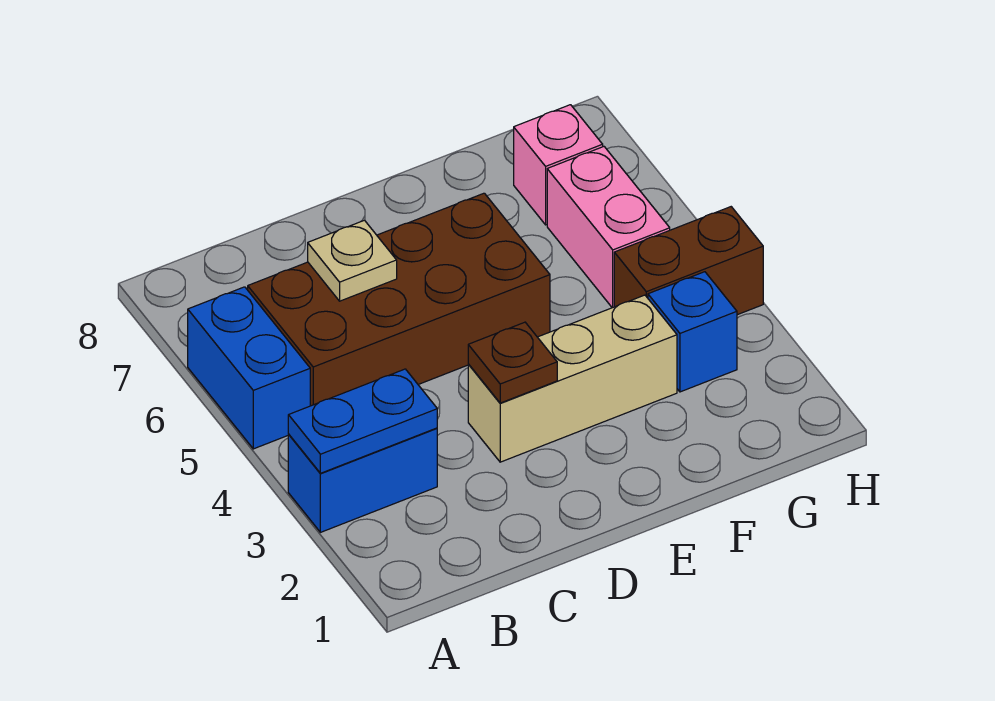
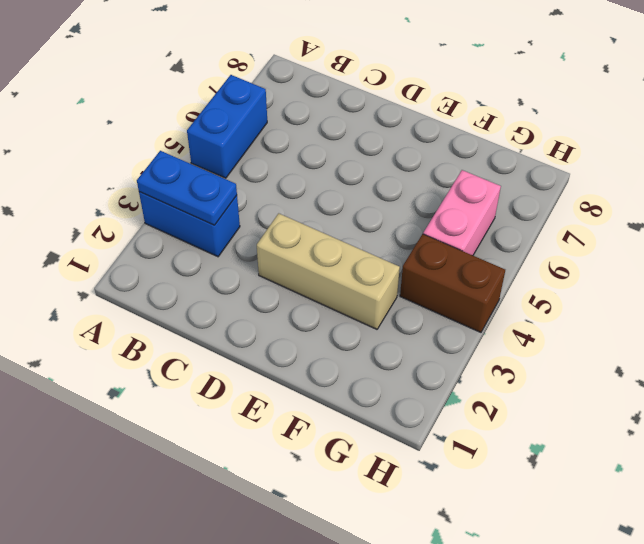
none -> brown brick B5:E6 level 1
none -> blue brick G3 level 1

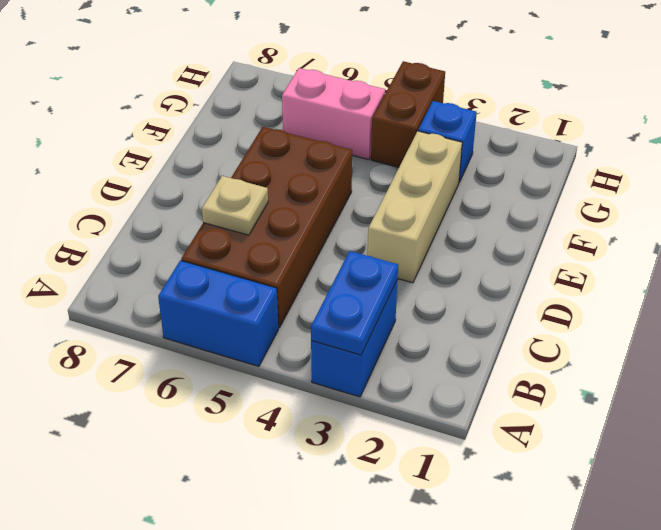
none -> pink brick G7 level 1
none -> brown plate D3 level 2

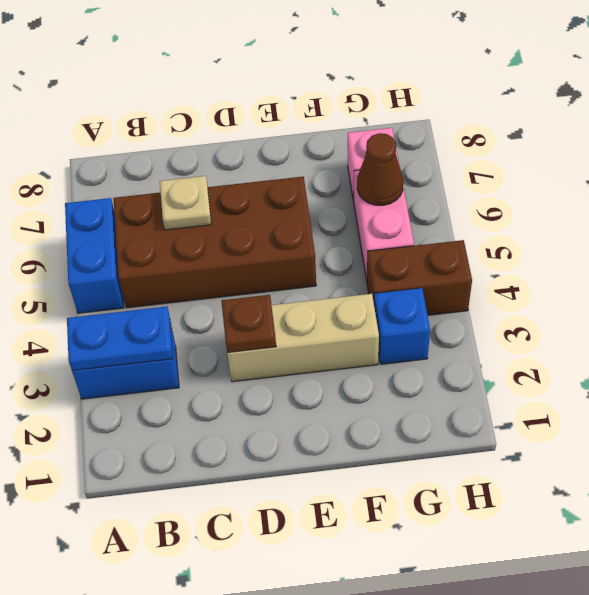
brown cone G6 level 2 -> none

